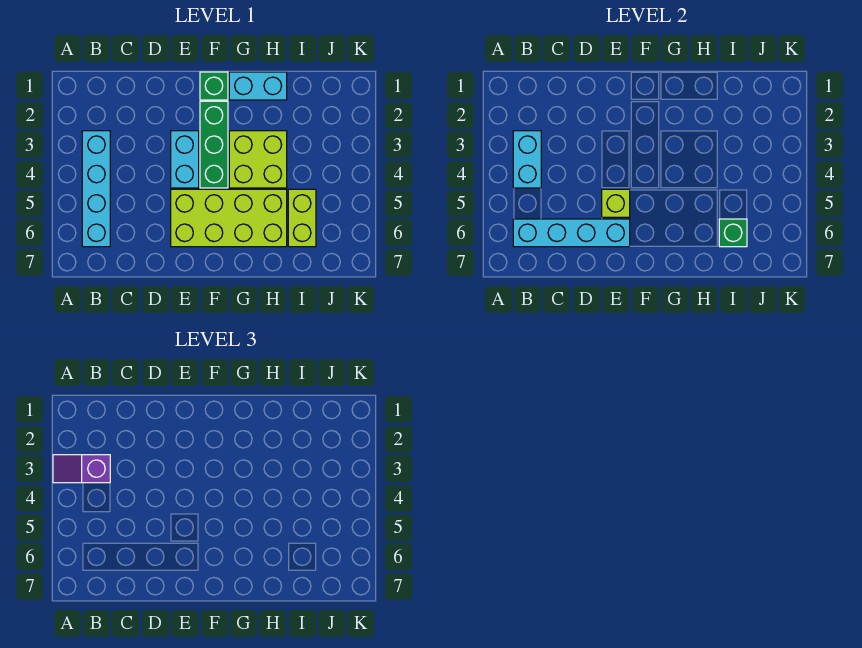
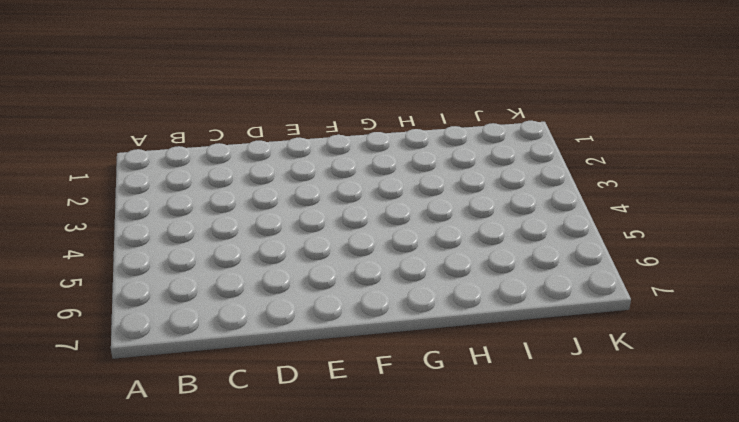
none -> cyan brick B3:B6 level 1
none -> cyan brick E3:E4 level 1
none -> lime brick E5:H6 level 1

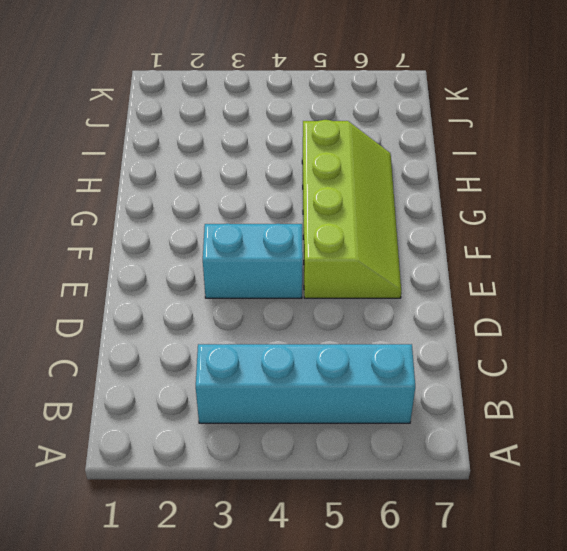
lime slope E5:H6 level 1 top 5 -> lime brick E5:H6 level 1
none -> green brick F1 level 1
none -> green brick F2:F4 level 1
none -> cyan brick G1:H1 level 1

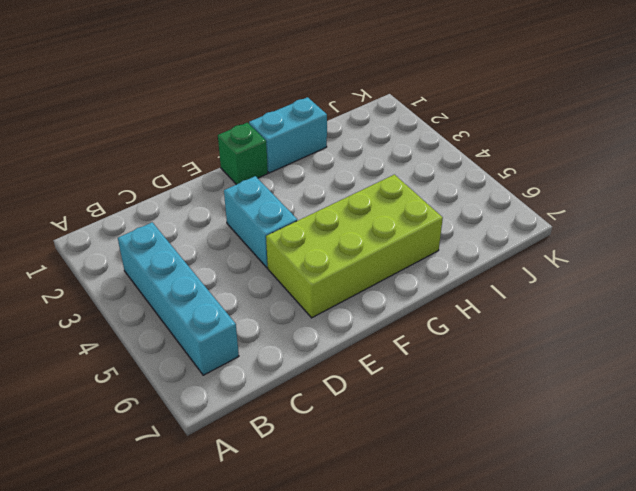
none -> green brick F2:F4 level 1
none -> lime brick G3:H4 level 1
none -> lime brick I5:I6 level 1

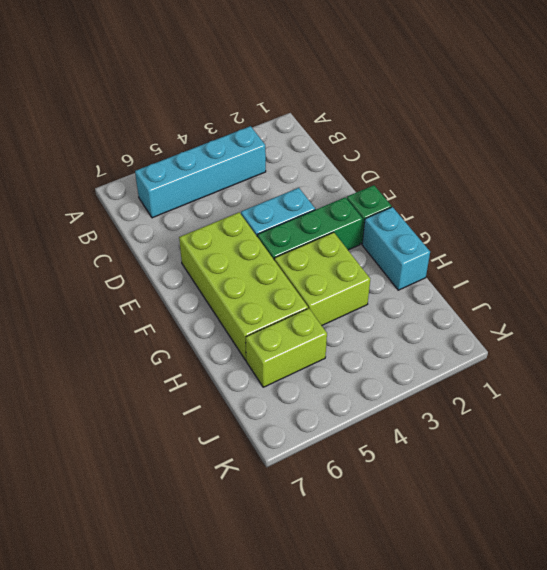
none -> cyan brick B3:B4 level 2
none -> cyan brick B6:E6 level 2
none -> lime brick E5 level 2

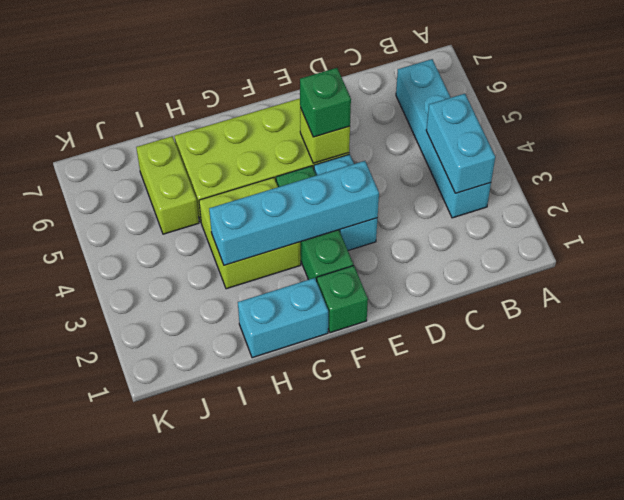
cyan brick E3:H3 level 2 -> cyan brick B6:E6 level 2
green brick E5 level 3 -> green brick I6 level 2
none -> purple slope A3:B3 level 3 top B

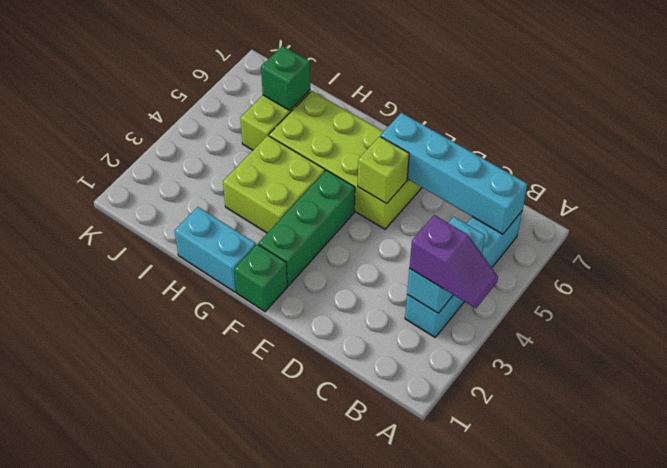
none -> cyan brick E3:E4 level 1

